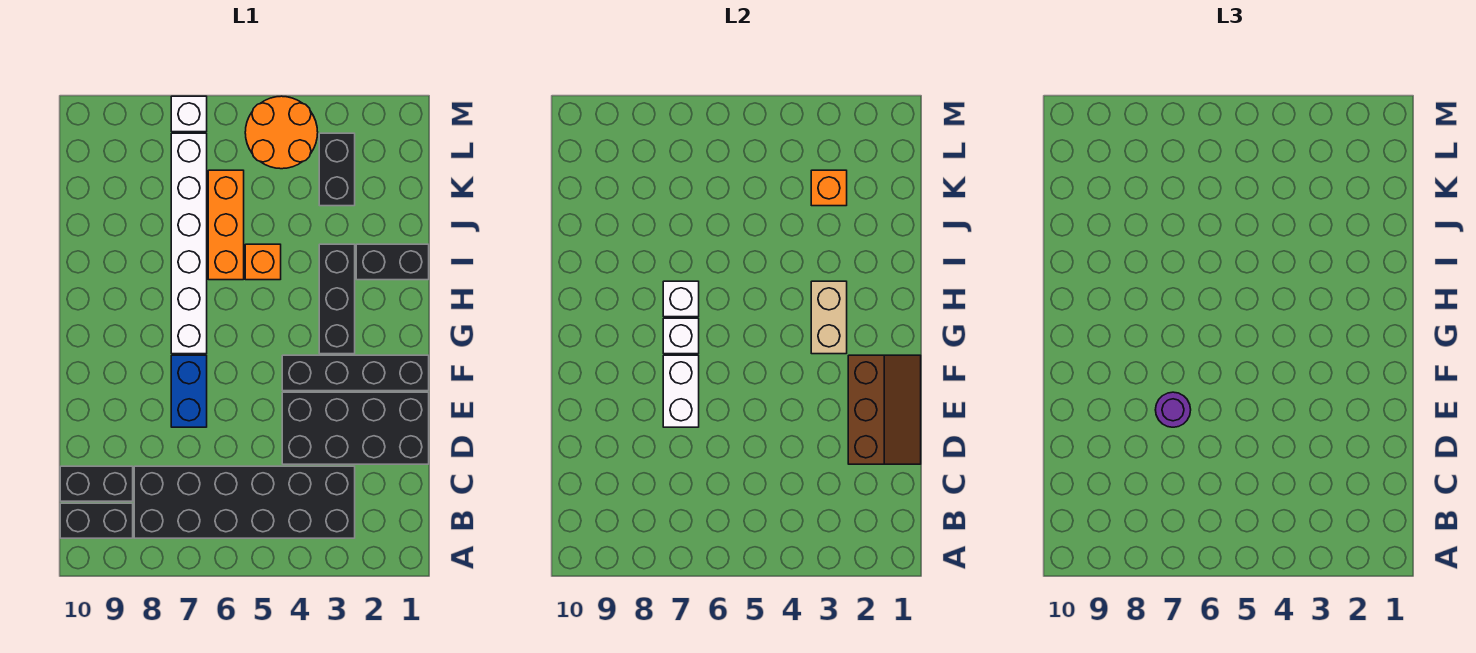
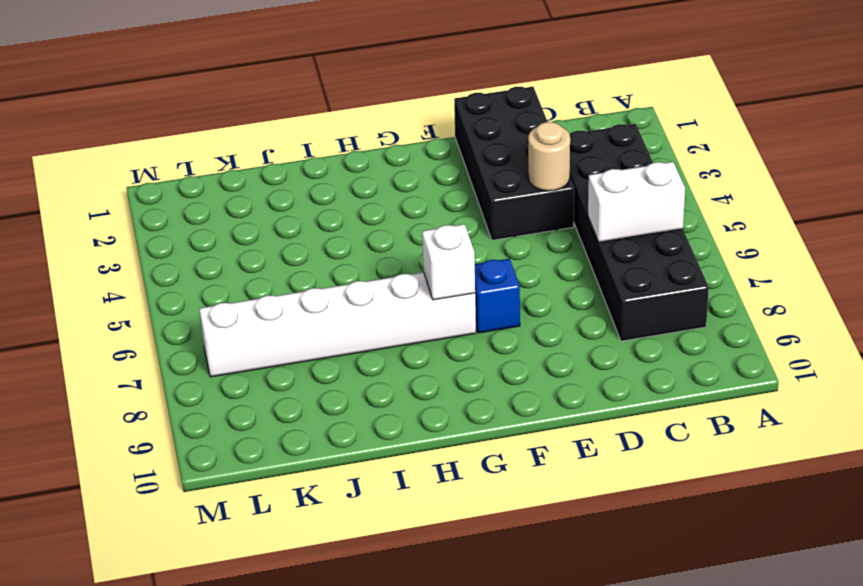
white brick B6:C6 level 2 -> white brick E7:F7 level 2
tan round brick D4 level 2 -> none
blue brick F7 level 1 -> blue brick E7:F7 level 1
none -> black brick B9:B10 level 1
none -> black brick C9:C10 level 1
none -> black brick F1:F4 level 1

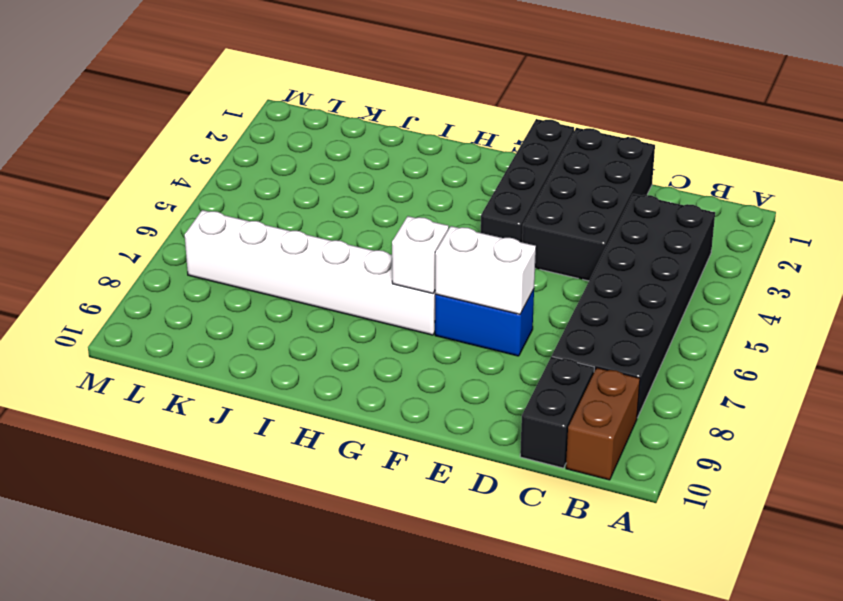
brown brick B9:B10 level 1 -> black brick B9:B10 level 1
none -> black brick G3:I3 level 1
none -> black brick I1:I2 level 1
none -> orange brick I5 level 1

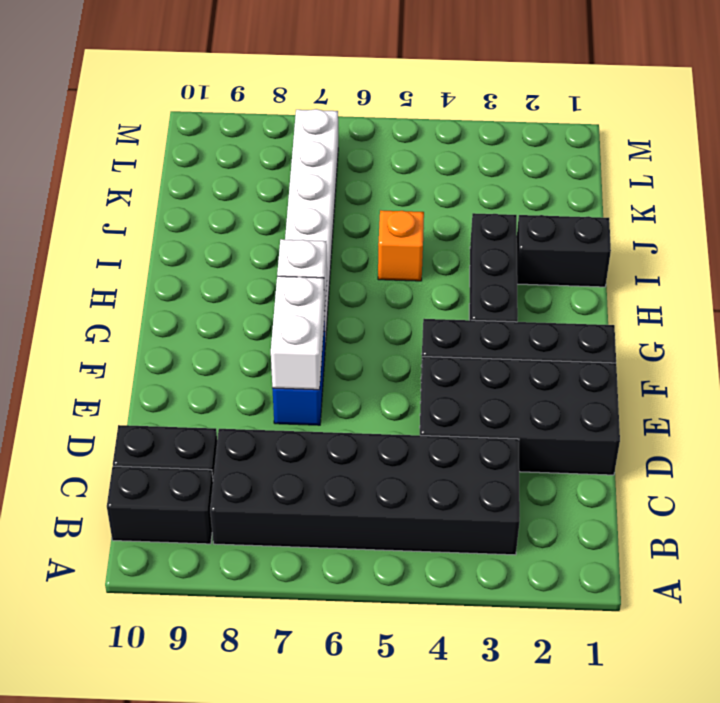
none -> orange brick I6:K6 level 1
none -> black brick K3:L3 level 1
none -> orange round brick L4:M5 level 1

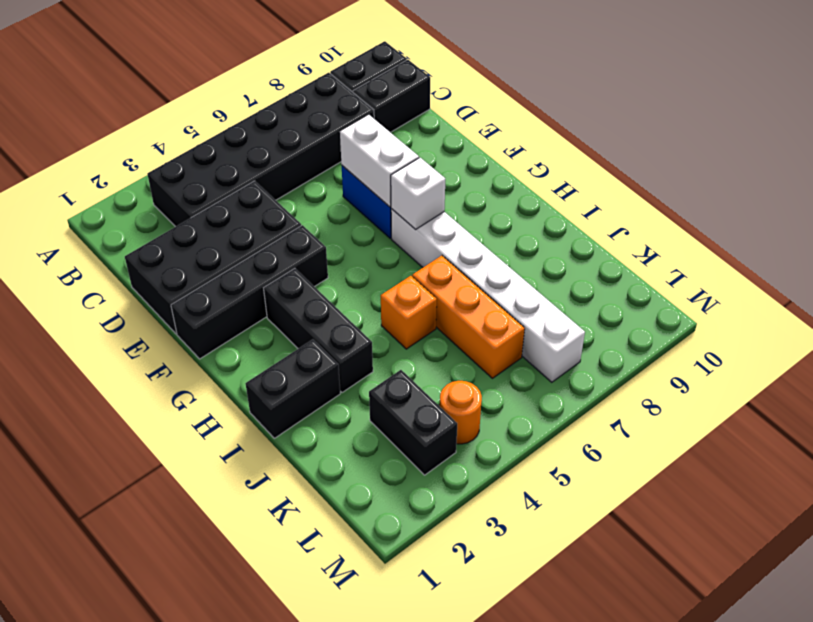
orange round brick L4 level 1 -> orange round brick L4:M5 level 1
none -> white brick M7 level 1
none -> brown slope D1:F2 level 2 top 2
none -> tan brick G3:H3 level 2

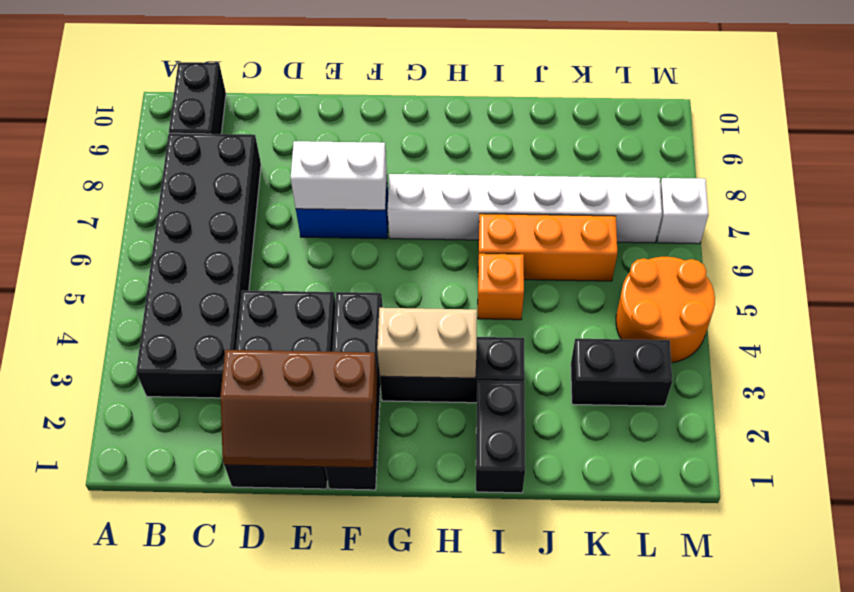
none -> black brick C9:C10 level 1
none -> white brick G7 level 2
none -> white brick H7 level 2

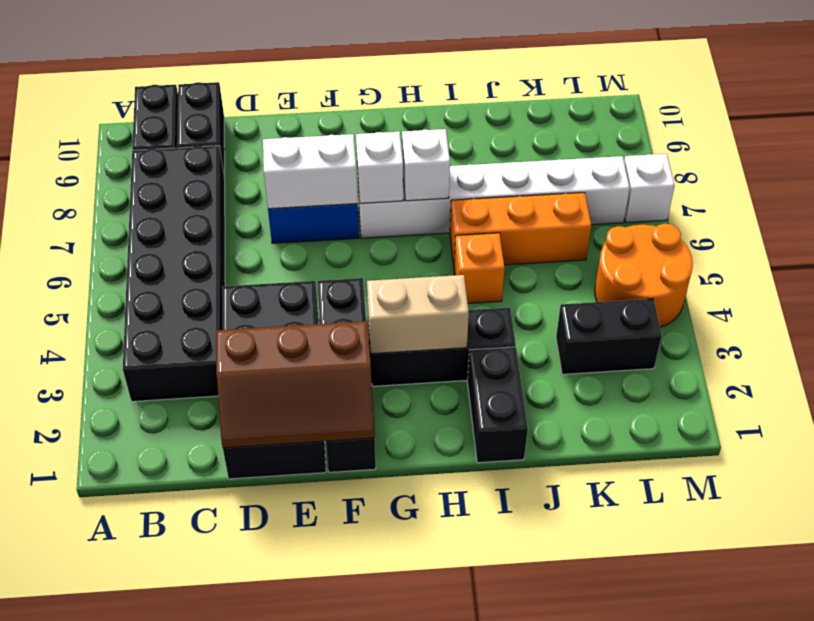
none -> orange brick K3 level 2
none -> purple round brick E7 level 3

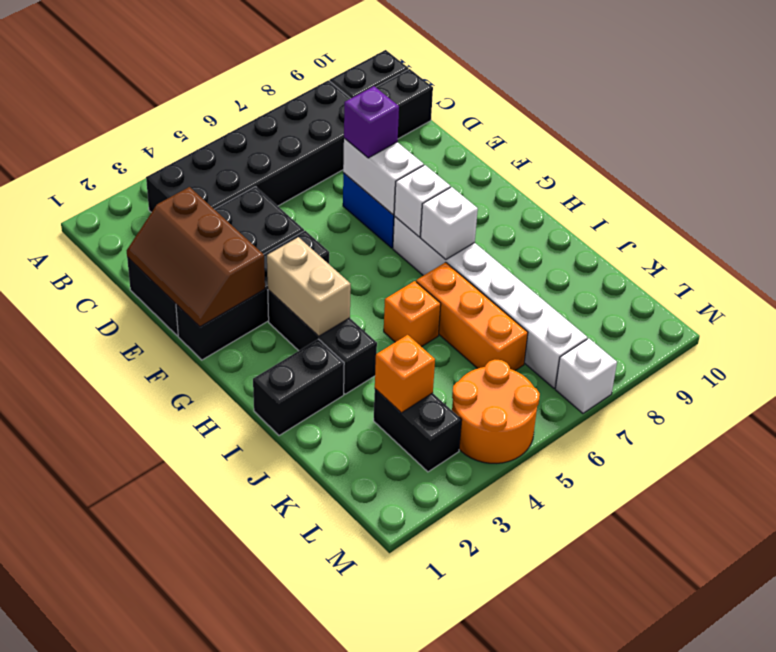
purple brick E7 level 3 -> purple round brick E7 level 3

